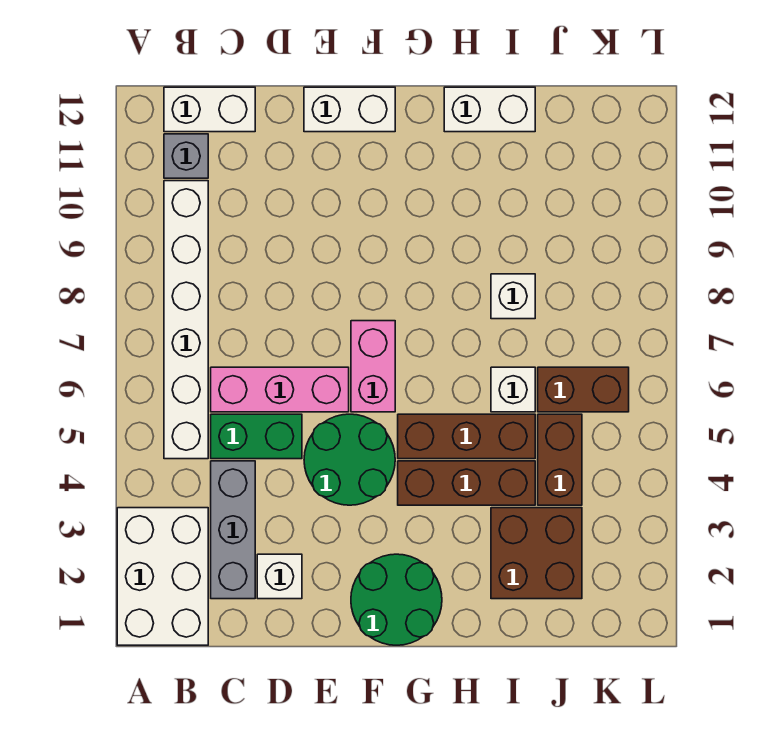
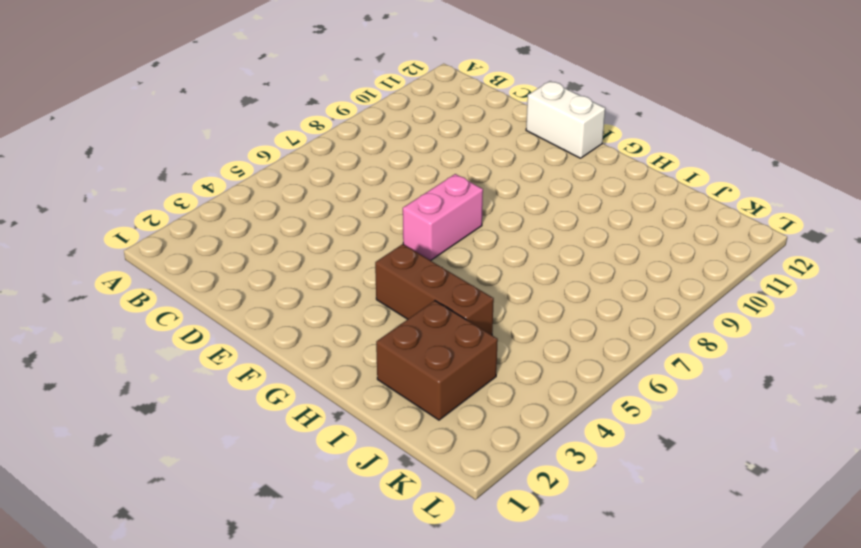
none -> white brick A1:B3 level 1
none -> white brick B5:B10 level 1
none -> grey brick B11 level 1

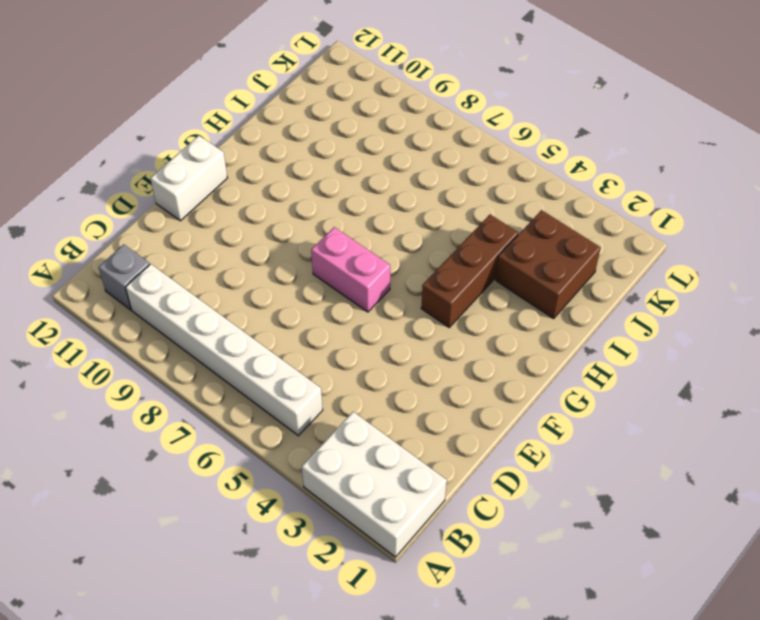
none -> white brick B12:C12 level 1
none -> grey brick C2:C4 level 1
none -> green brick C5:D5 level 1

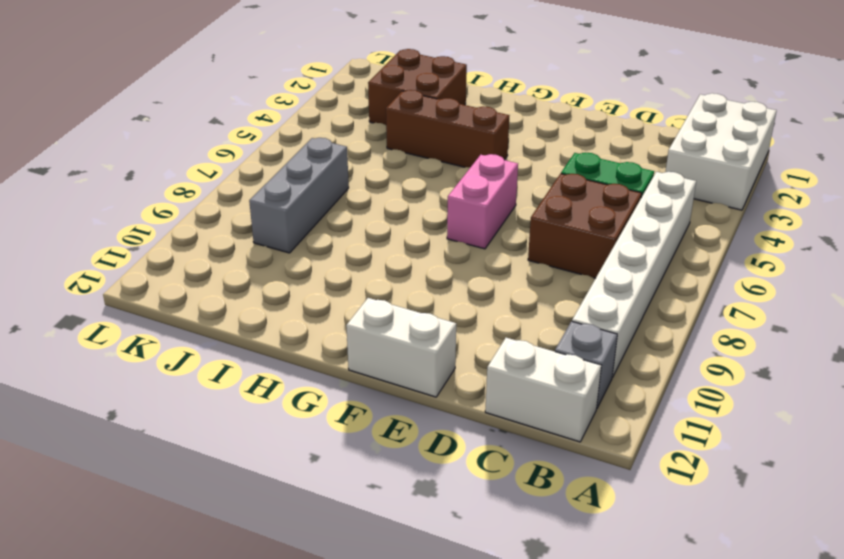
brown brick C6:D7 level 1 -> pink brick C6:E6 level 1
grey brick J7:J9 level 1 -> grey brick C2:C4 level 1
none -> white brick D2 level 1
none -> green round brick E4:F5 level 1
none -> green round brick F1:G2 level 1

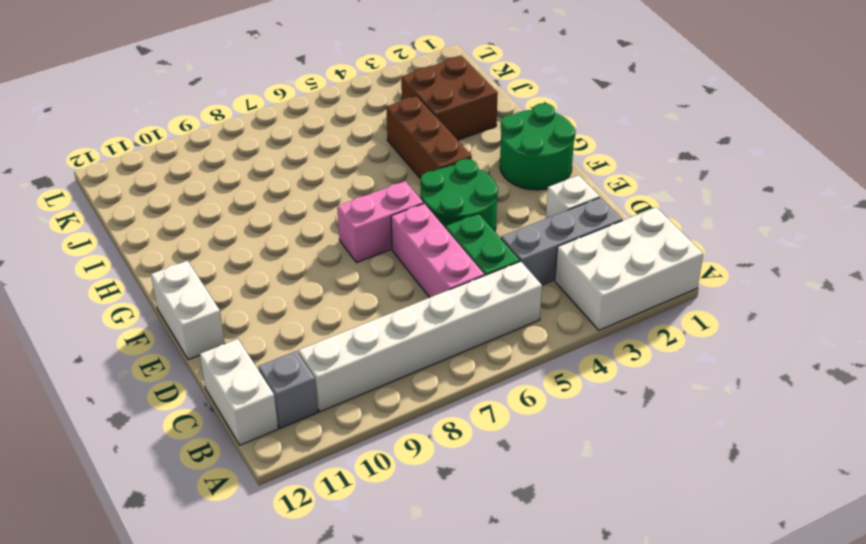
none -> brown brick G5:I5 level 1
none -> white brick H12:I12 level 1
none -> white brick I6 level 1

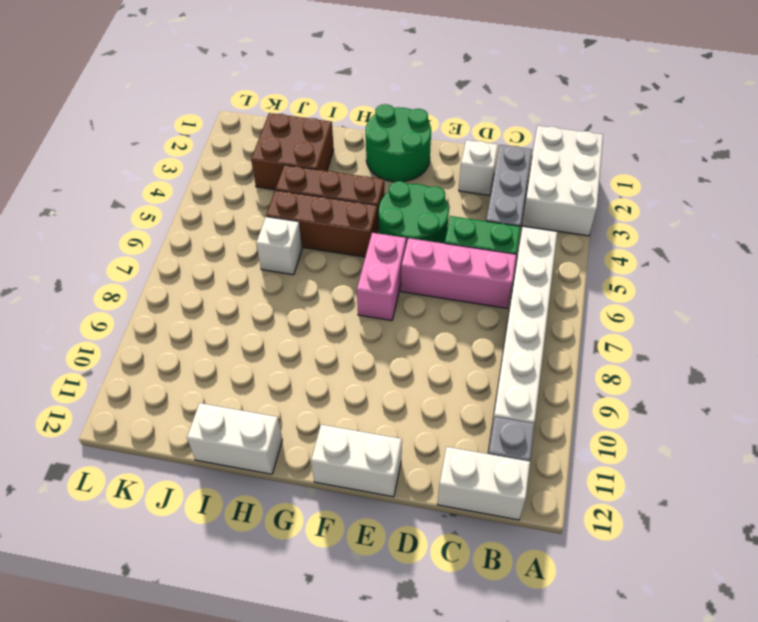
none -> white brick I8 level 1
none -> brown brick J4:J5 level 1
none -> brown brick J6:K6 level 1

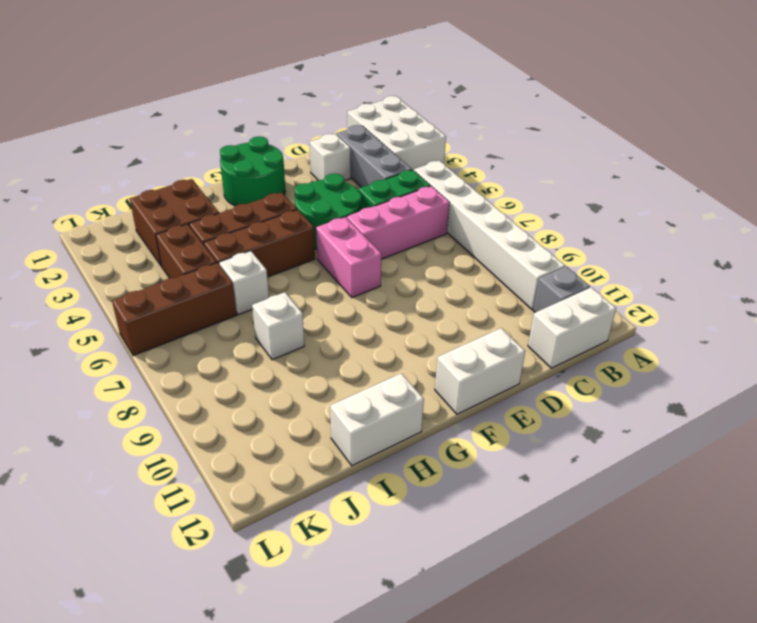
brown brick J6:L6 level 1 -> brown brick J6:K6 level 1

